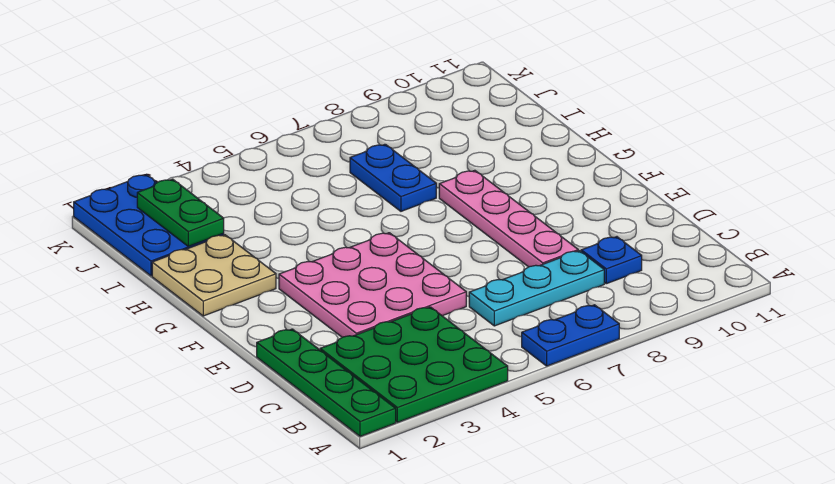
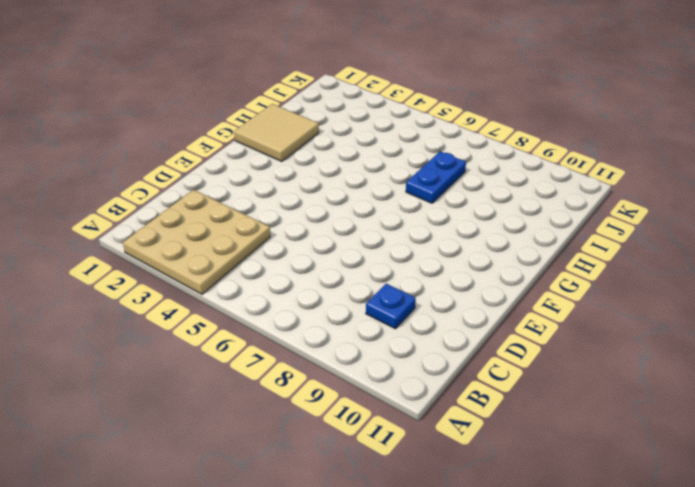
tan plate A2:C4 level 1 -> green plate A2:C4 level 1
tan tile G1:H2 level 1 -> tan plate G1:H2 level 1
none -> green plate A1:D1 level 1
none -> blue plate A6:A7 level 1

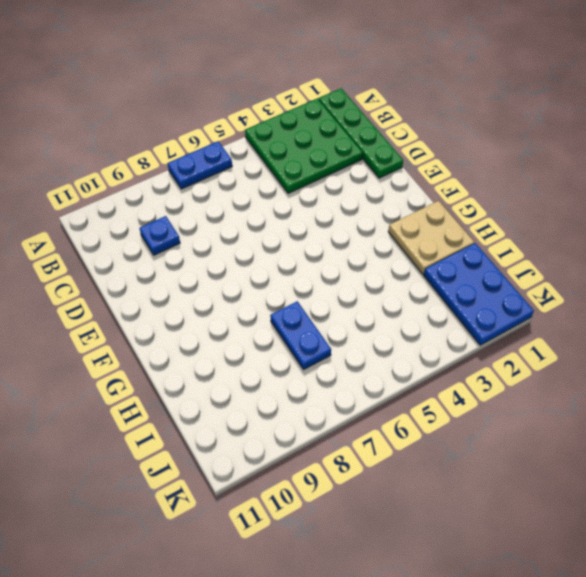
none -> cyan plate C6:C8 level 1
none -> pink plate D3:F5 level 1

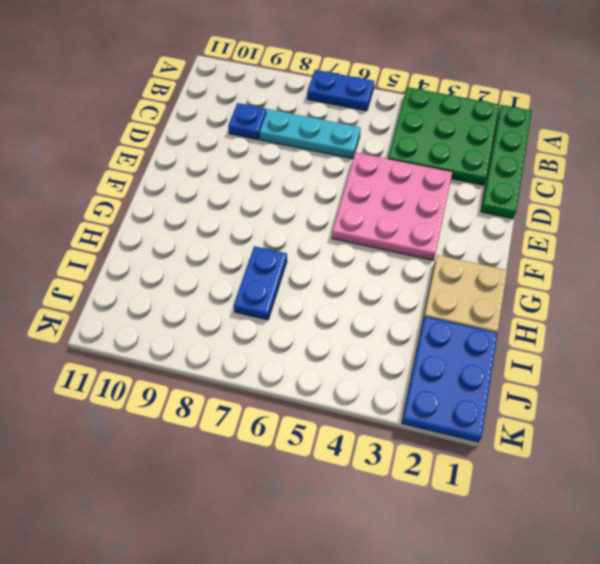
none -> pink plate D8:G8 level 1
none -> green plate I2:J2 level 2

